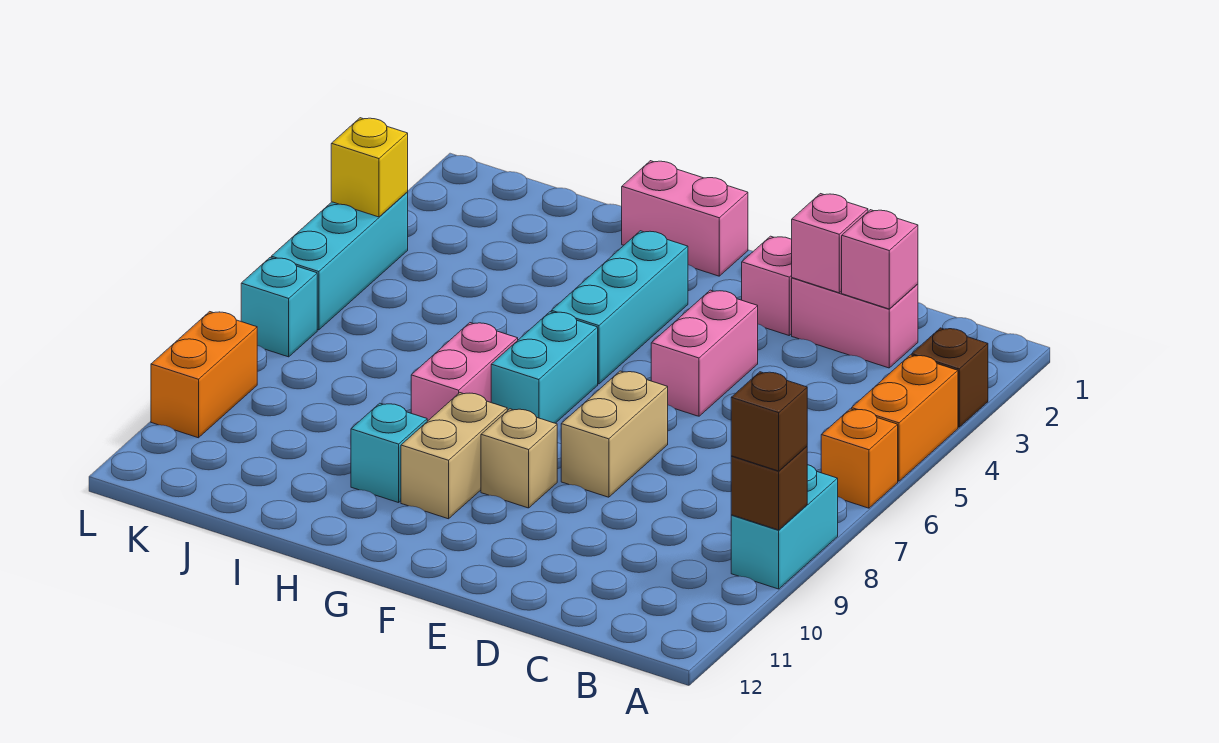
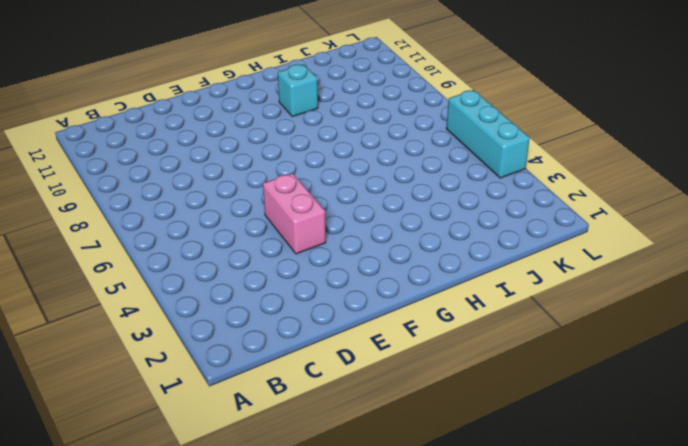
none -> brown brick A3 level 1
none -> orange brick A4:A5 level 1
none -> orange brick A6 level 1

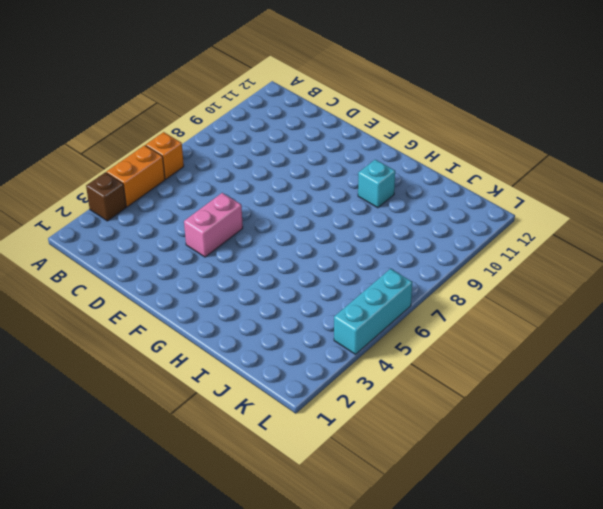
none -> cyan brick A8:A9 level 1
none -> pink brick C2:D2 level 1
none -> pink brick E2 level 1

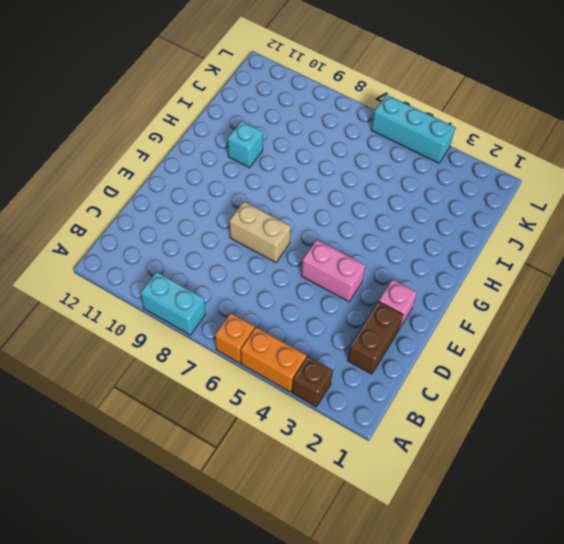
brown brick C2:D2 level 1 -> pink brick C2:D2 level 1
none -> tan brick F9 level 1
none -> pink brick G1:H1 level 1
none -> cyan brick G3:G5 level 1

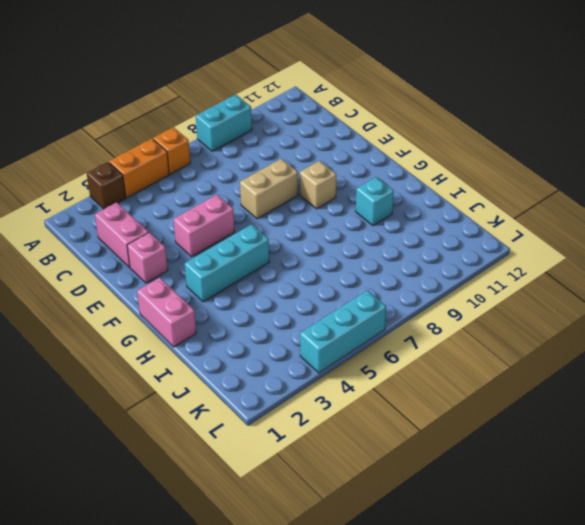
none -> cyan brick G6:G7 level 1
none -> tan brick G9:G10 level 1
none -> pink brick H7:H8 level 1

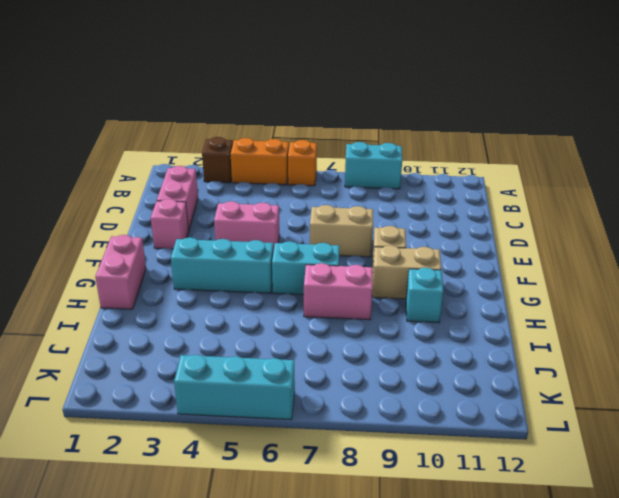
none -> cyan brick L7 level 1
none -> orange brick L9:L10 level 1
none -> brown brick A9 level 2

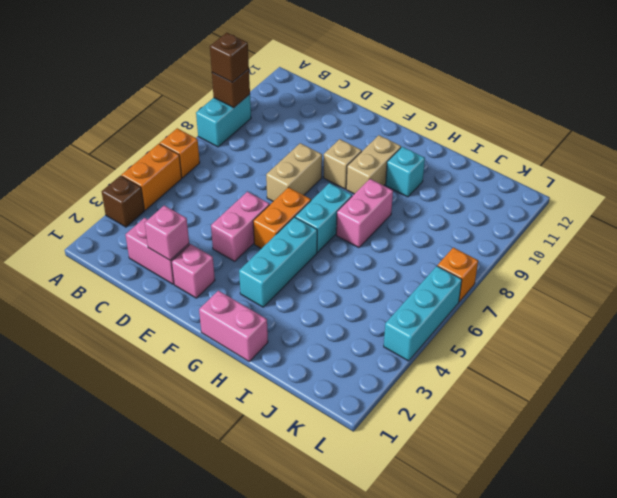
orange brick F5:F6 level 1 -> orange brick L9:L10 level 1
orange brick L7 level 1 -> cyan brick L7 level 1
none -> pink brick C2 level 2
none -> yellow brick L4 level 2

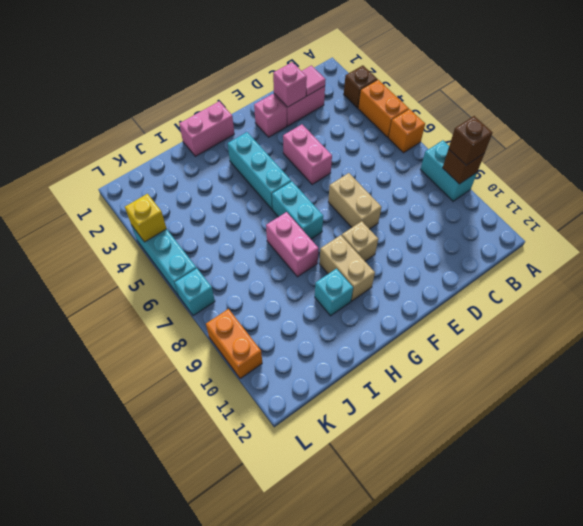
pink tile C2 level 2 -> pink brick C2 level 2

